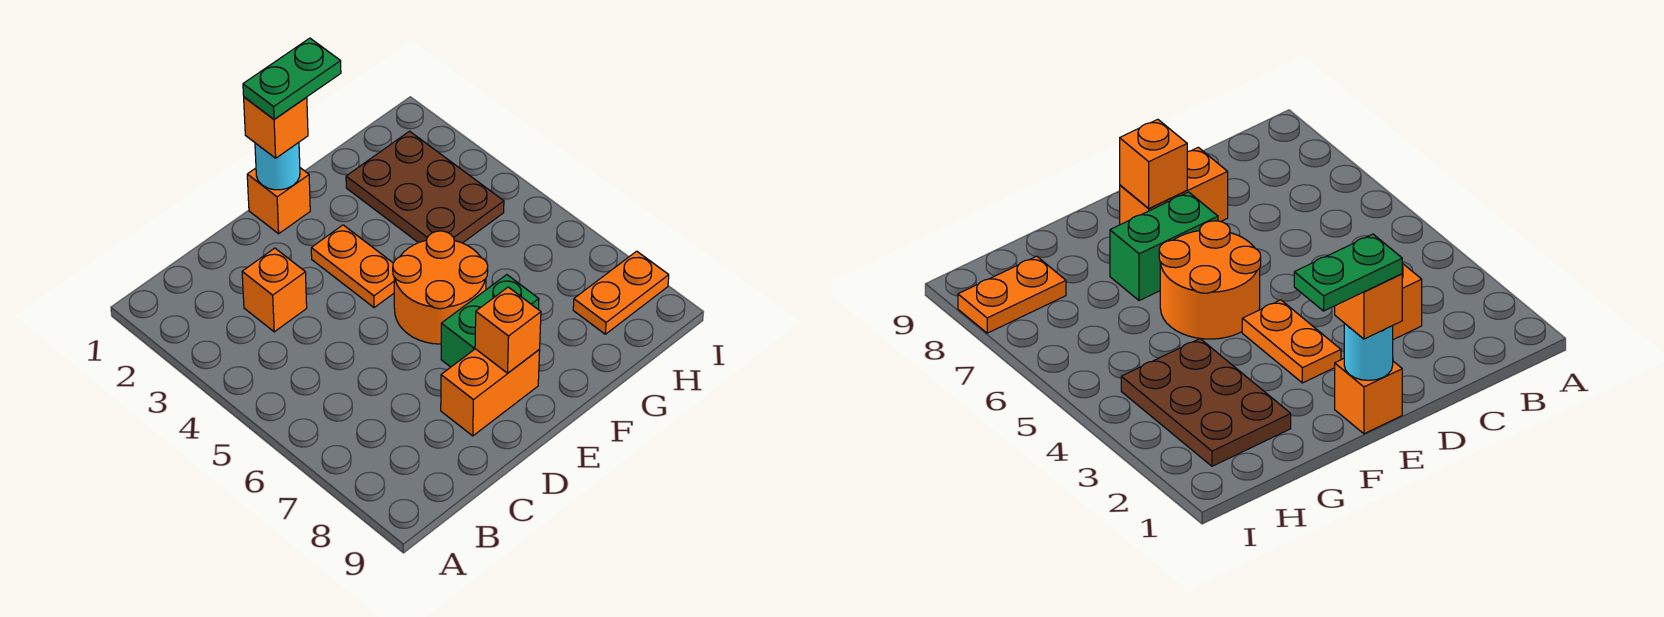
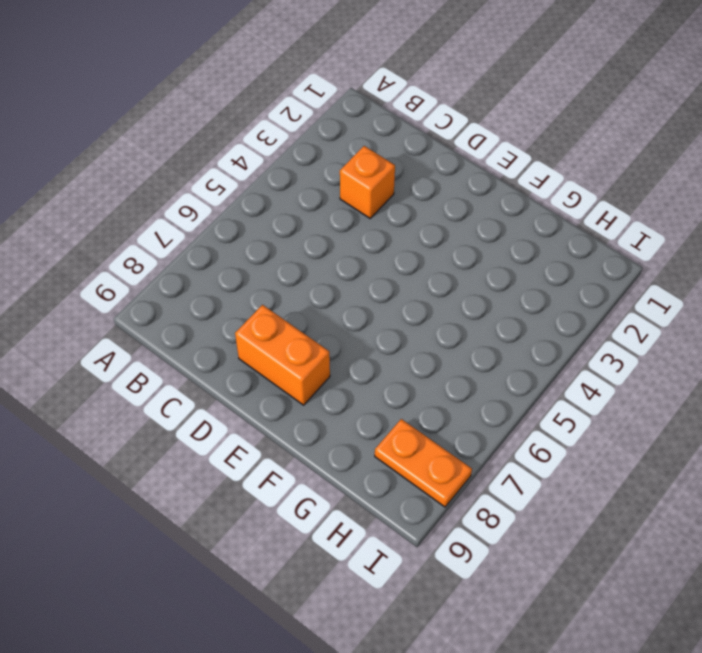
none -> orange brick E1 level 1
none -> orange plate E3:E4 level 1
none -> orange round brick E5:F6 level 1

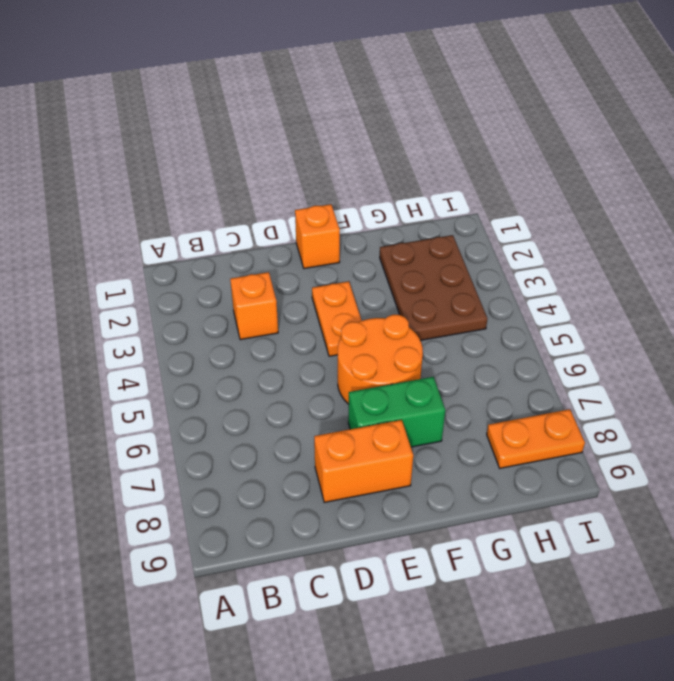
none -> cyan round brick E1 level 2
none -> orange brick E8 level 2
none -> orange brick E1 level 3

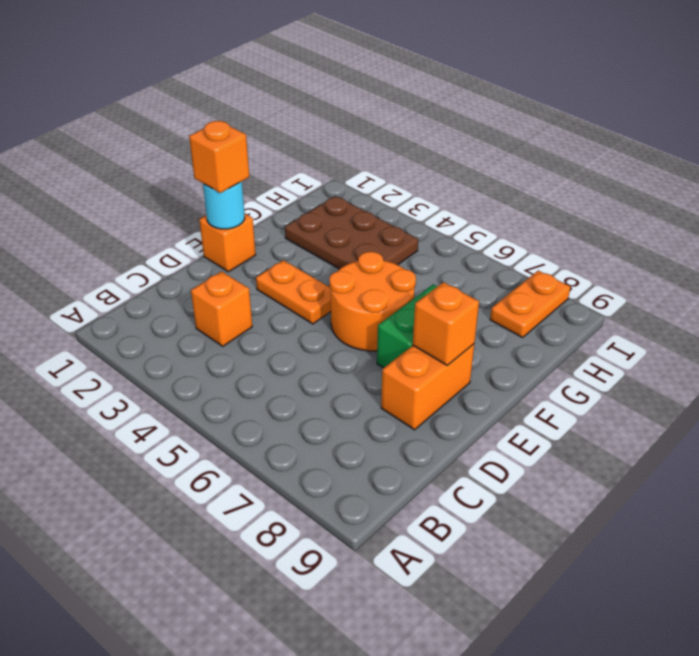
none -> green plate E1:F1 level 4

